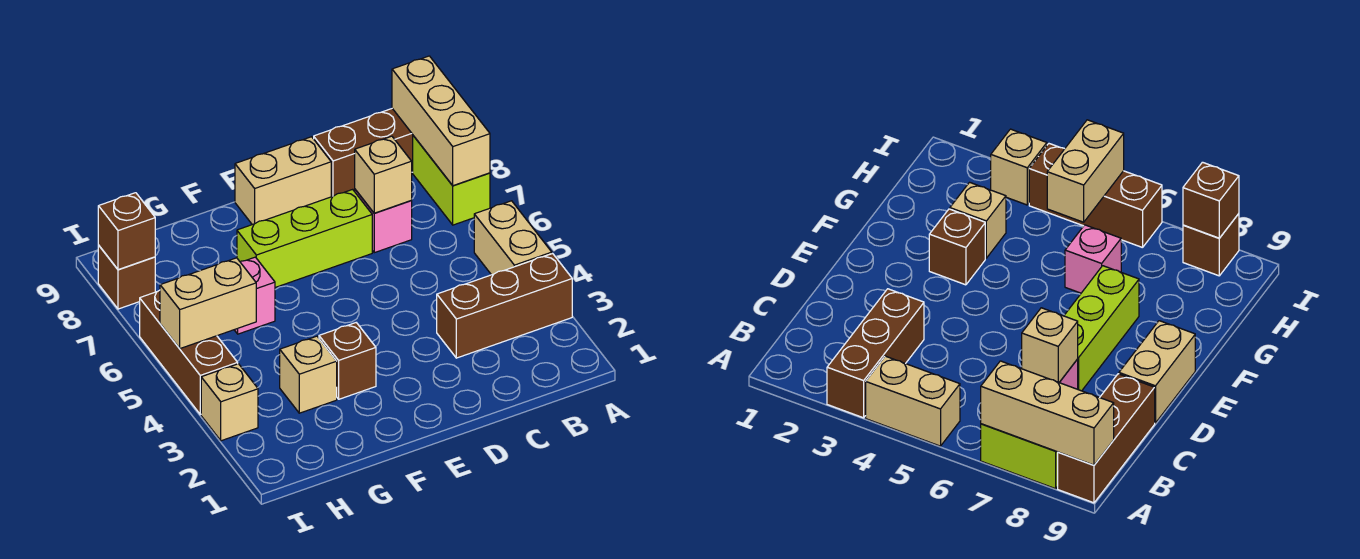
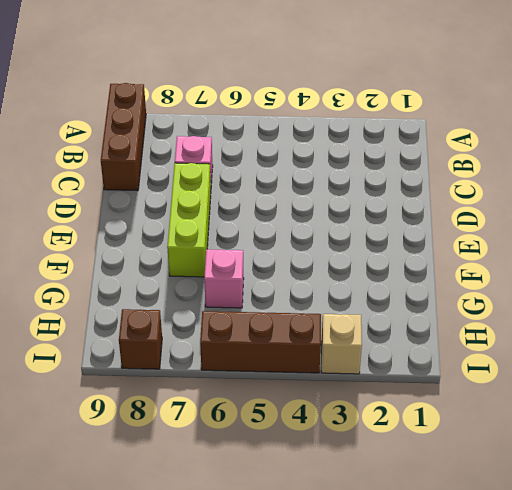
none -> brown brick A3:C3 level 1
none -> tan brick A4:A5 level 1
none -> lime brick A7:A8 level 1

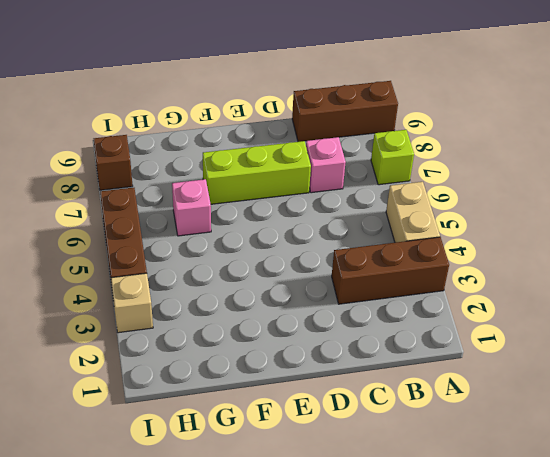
lime brick A7 level 1 -> lime brick A7:A8 level 1
none -> tan brick D9:E9 level 1
none -> brown brick F3 level 1
none -> tan brick G3 level 1

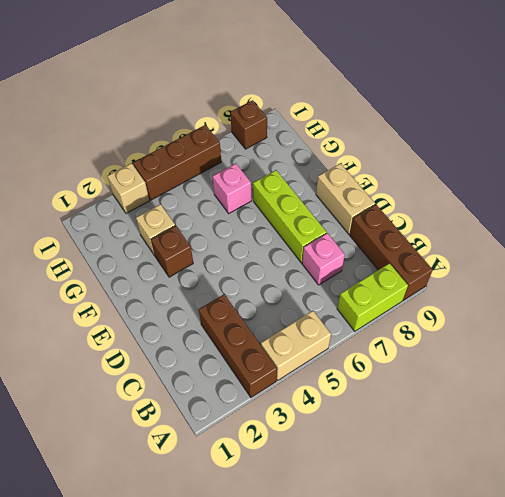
none -> tan brick A7:A9 level 2
none -> tan brick C7 level 2
none -> tan brick H5:I5 level 2

